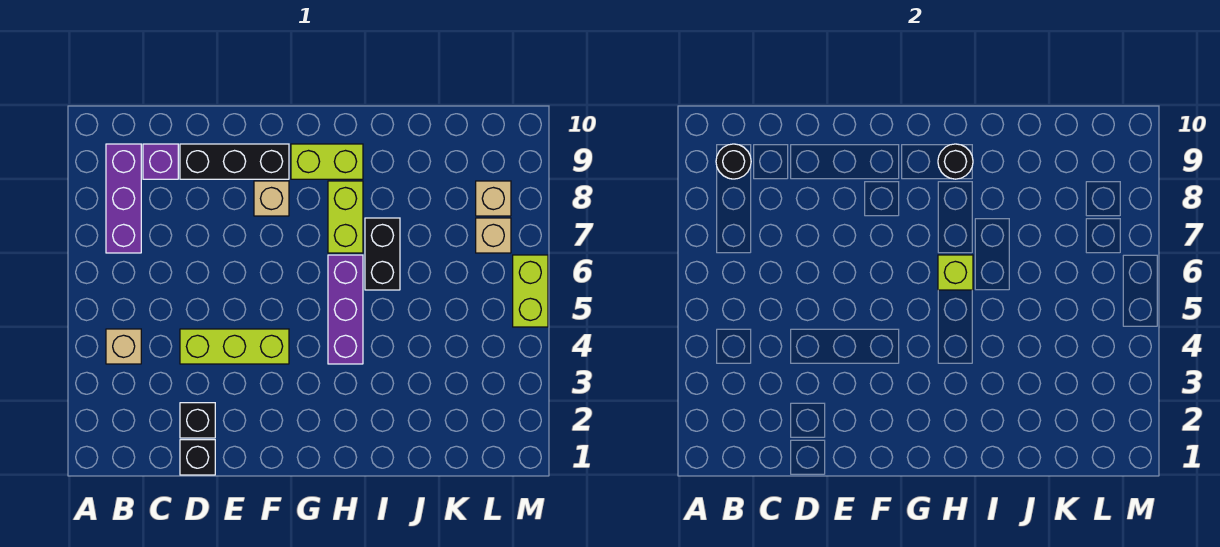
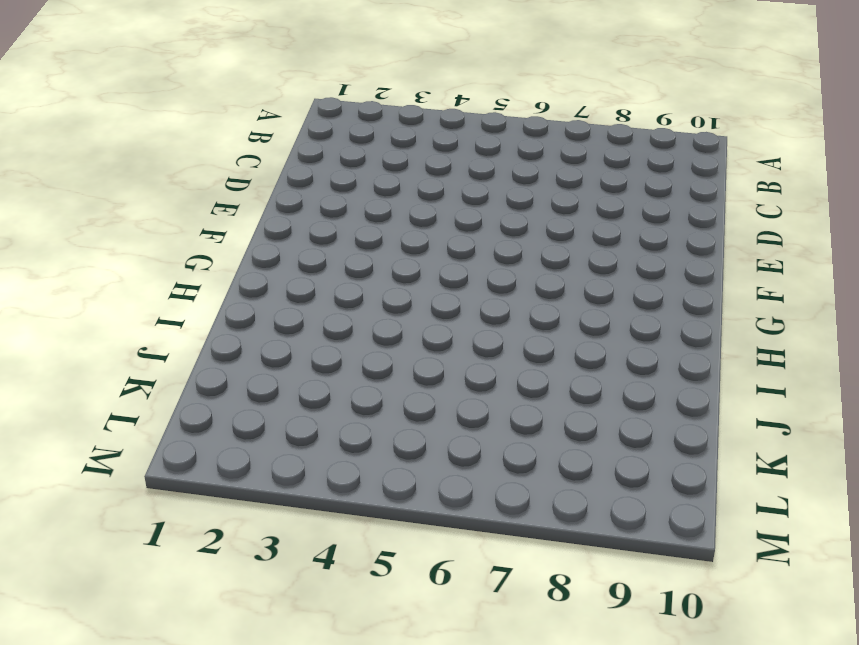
none -> tan brick B4 level 1
none -> purple brick B7:B9 level 1
none -> purple brick C9 level 1

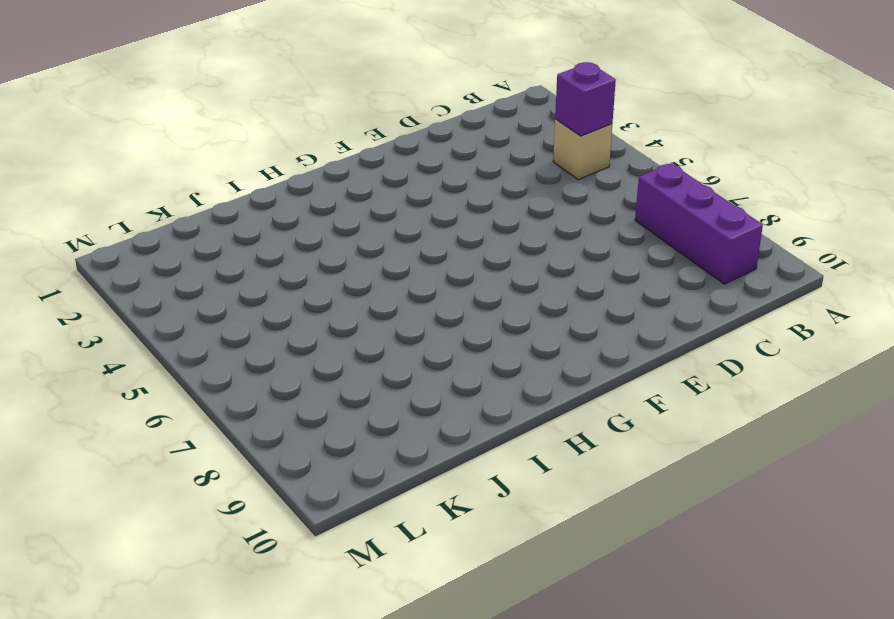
purple brick B4 level 2 -> purple brick C9 level 1
none -> black brick D1 level 1
none -> black brick D2 level 1
none -> lime brick D4:F4 level 1

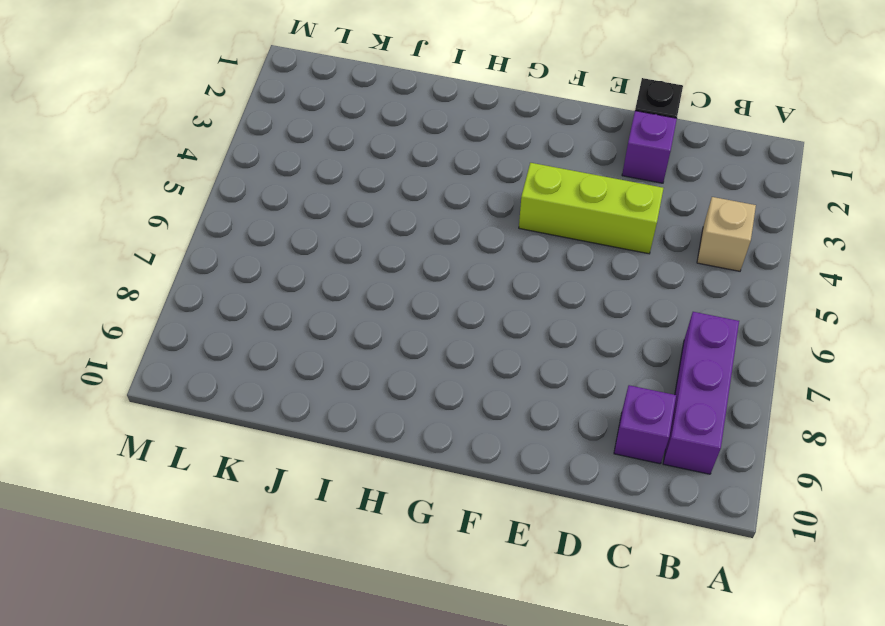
purple brick D2 level 1 -> black brick D2 level 1
none -> black brick D9:F9 level 1
none -> tan brick F8 level 1
none -> lime brick G9:H9 level 1

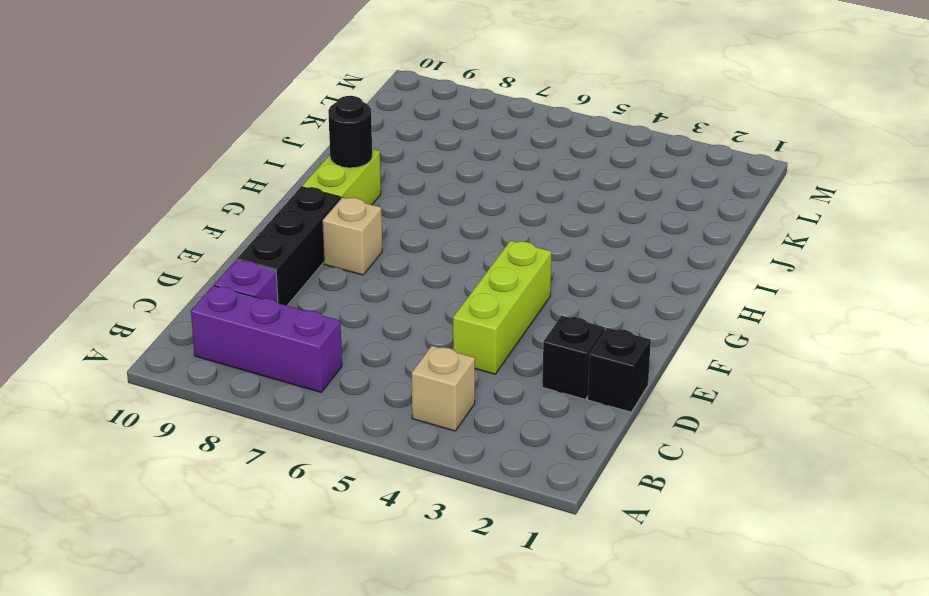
none -> purple brick H4:H6 level 1
none -> lime brick H7:H8 level 1
none -> black brick I6:I7 level 1

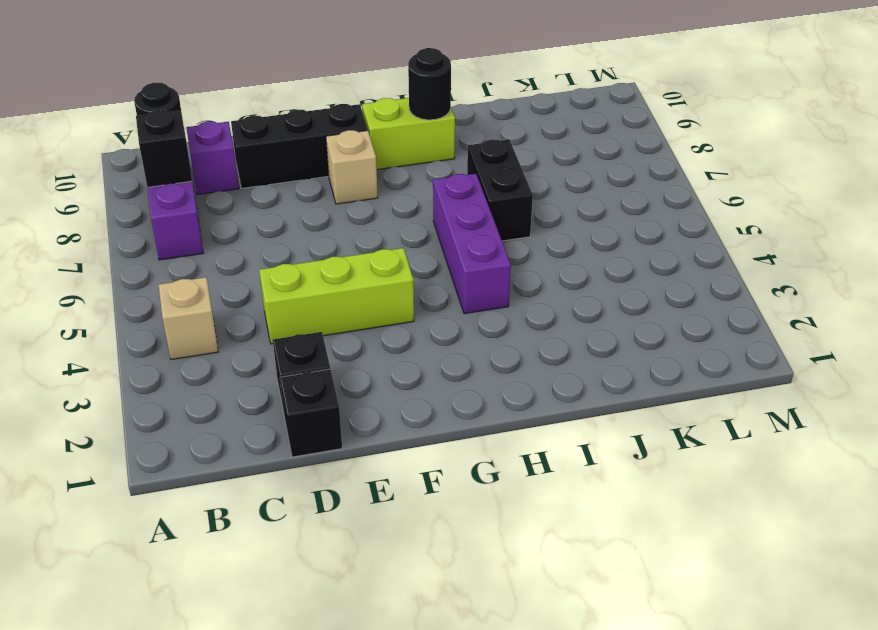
black brick B8 level 2 -> none
none -> lime brick H7:H8 level 1
none -> tan brick L7 level 1
none -> tan brick L8 level 1

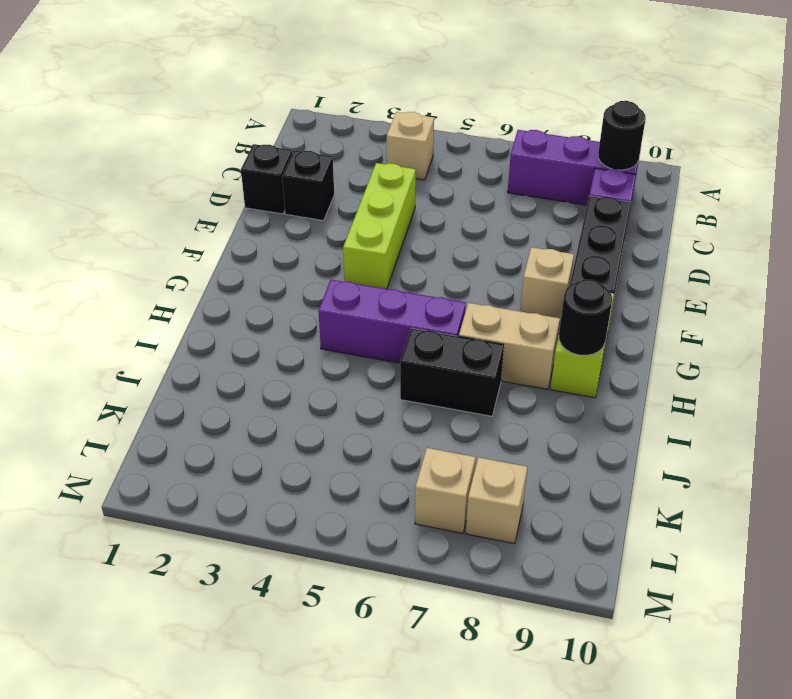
tan brick H7:H8 level 1 -> lime brick H7:H8 level 1
none -> lime brick M5:M6 level 1
none -> lime brick H6 level 2

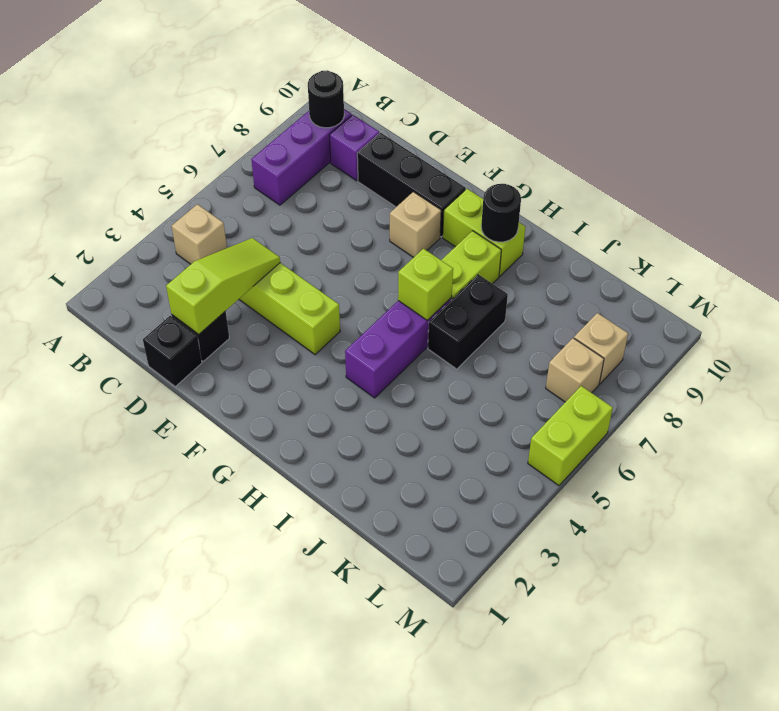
lime slope D2:D4 level 2 top 2 -> none

